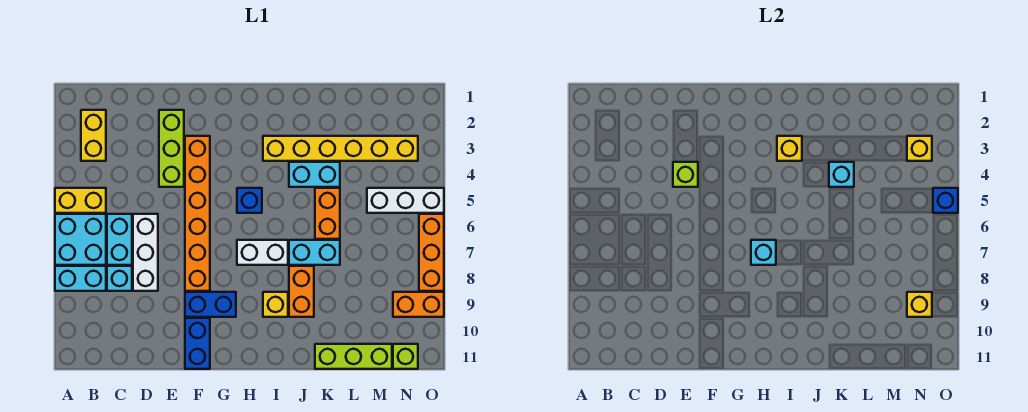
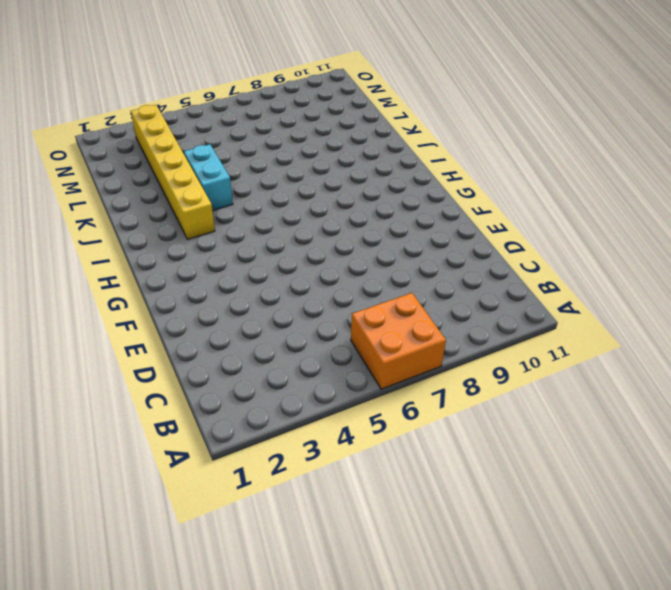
orange brick A6:B7 level 1 -> cyan brick A6:B7 level 1
none -> yellow brick A5:B5 level 1
none -> cyan brick A8:B8 level 1
none -> yellow brick B2:B3 level 1
none -> cyan brick C6:C7 level 1

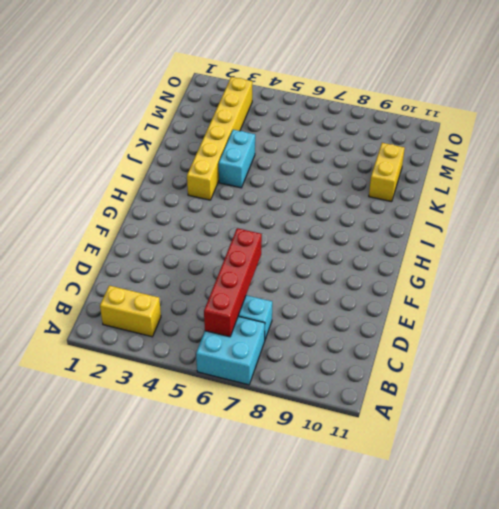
red brick B6:E6 level 2 -> none
yellow brick K10:L10 level 1 -> yellow brick A5:B5 level 1
none -> cyan brick A8:B8 level 1
none -> cyan brick C8 level 1
none -> white brick D6:D8 level 1
none -> lime brick E2:E4 level 1

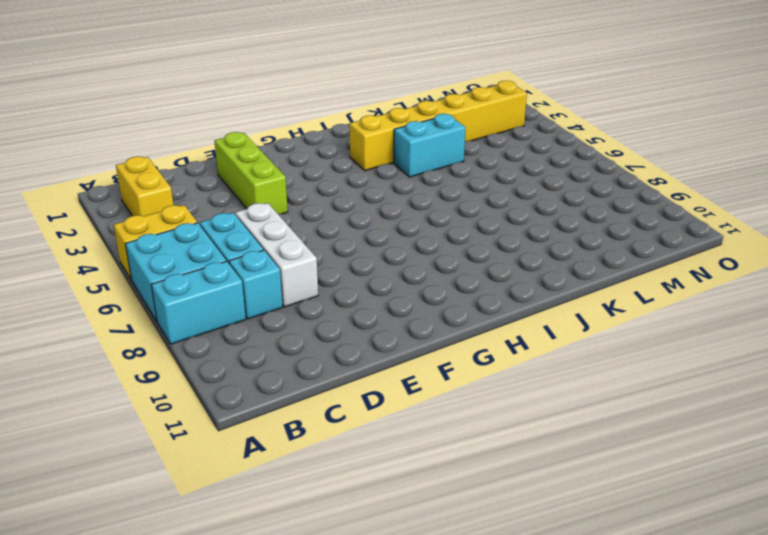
none -> orange brick F3:F8 level 1
none -> blue brick F9:G9 level 1
none -> blue brick F10:F11 level 1
none -> blue brick H5 level 1

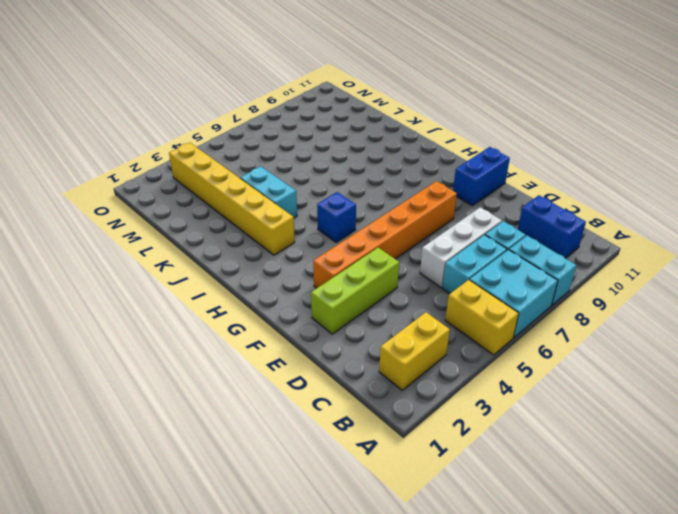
blue brick B10:C10 level 1 -> blue brick F9:G9 level 1
none -> white brick H7:I7 level 1
none -> yellow brick I9 level 1
none -> cyan brick J7:K7 level 1
none -> orange brick J8:J9 level 1

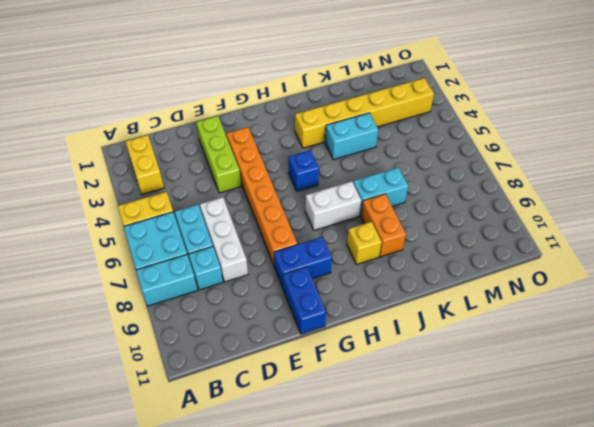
none -> orange brick K5:K6 level 1
none -> lime brick K11:M11 level 1
none -> white brick M5:O5 level 1
none -> orange brick N9:O9 level 1

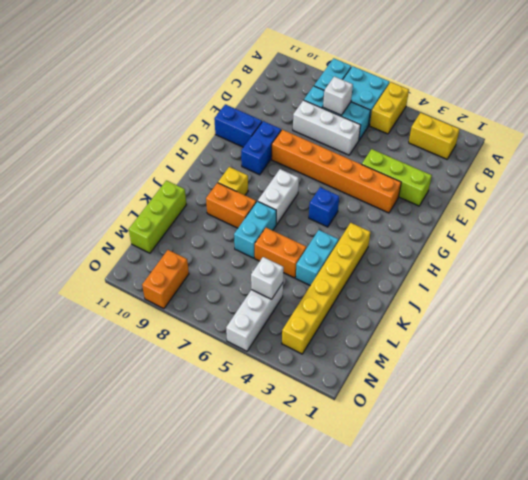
white brick C7 level 2 -> none
white brick M5 level 2 -> none
none -> lime brick N11 level 1
none -> orange brick O6:O8 level 1
none -> lime brick E4 level 2
none -> cyan brick H7 level 2

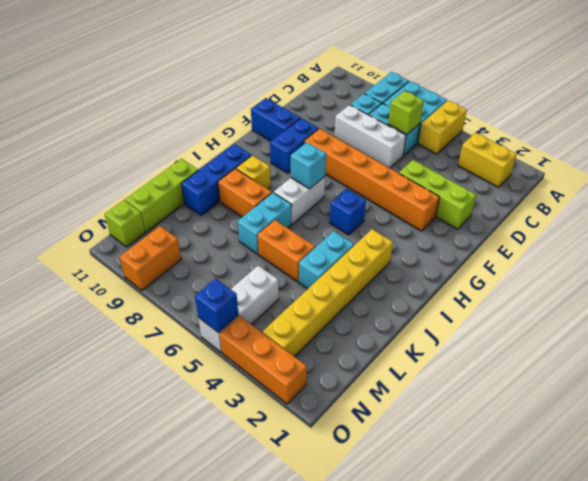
lime brick C6 level 2 -> lime brick E4 level 2
blue brick I10:K10 level 1 -> none
orange brick O2:O4 level 1 -> orange brick O6:O8 level 1
none -> yellow brick I3 level 2
none -> cyan brick K4 level 2
none -> yellow brick N3 level 2
none -> yellow brick N9 level 2

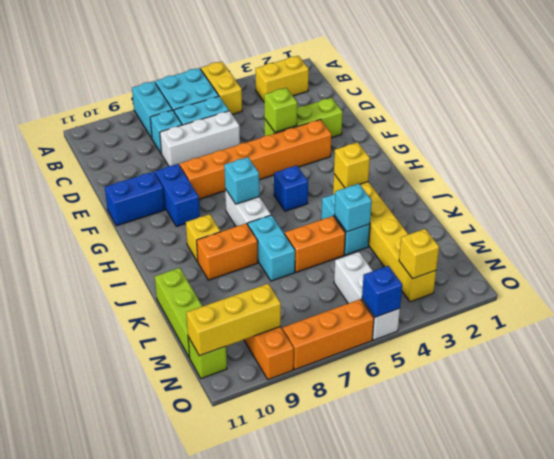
yellow brick N9:N11 level 2 -> yellow brick N9 level 2

